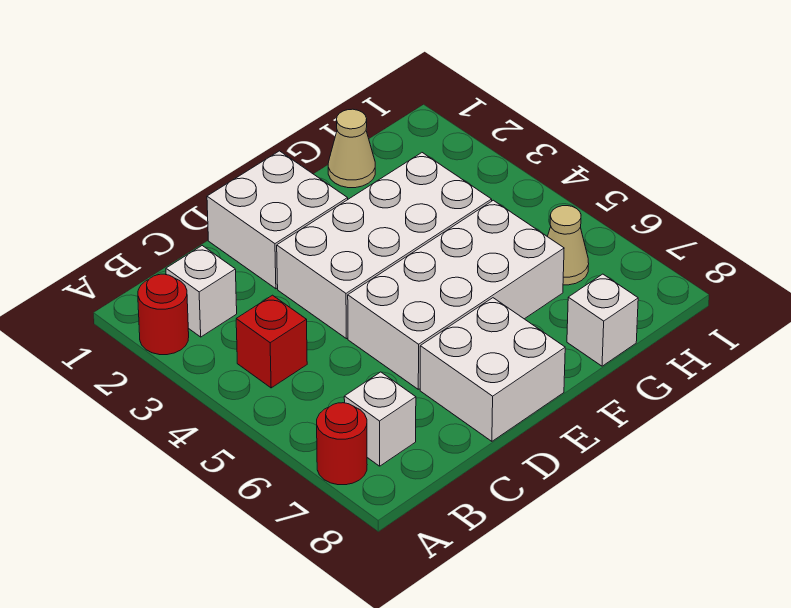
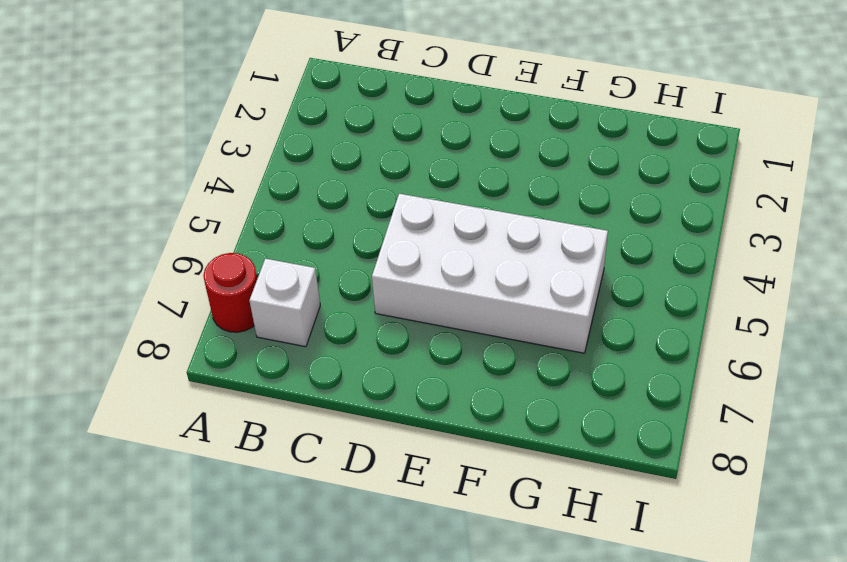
none -> red round brick A2 level 1
none -> white brick B2 level 1
none -> red brick B4 level 1

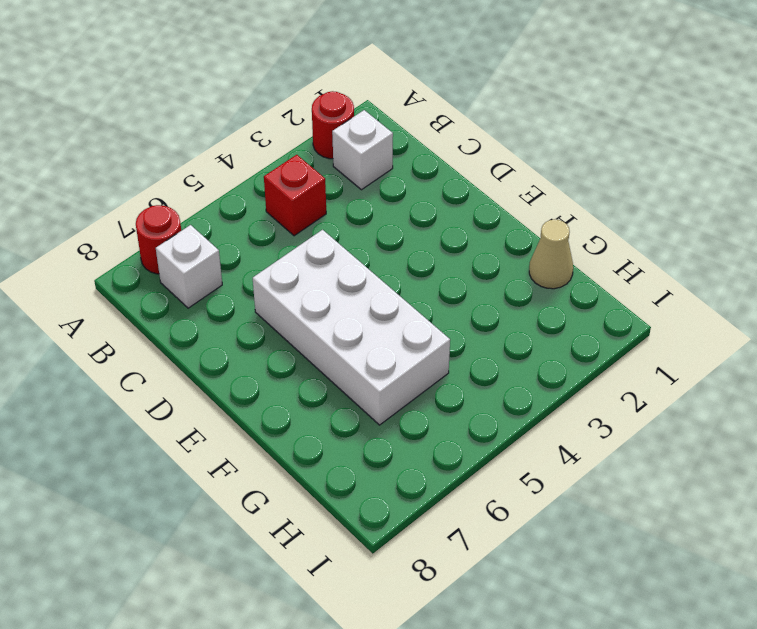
none -> white brick D1:E2 level 1
none -> white brick D3:G4 level 1
none -> white brick D7:E8 level 1

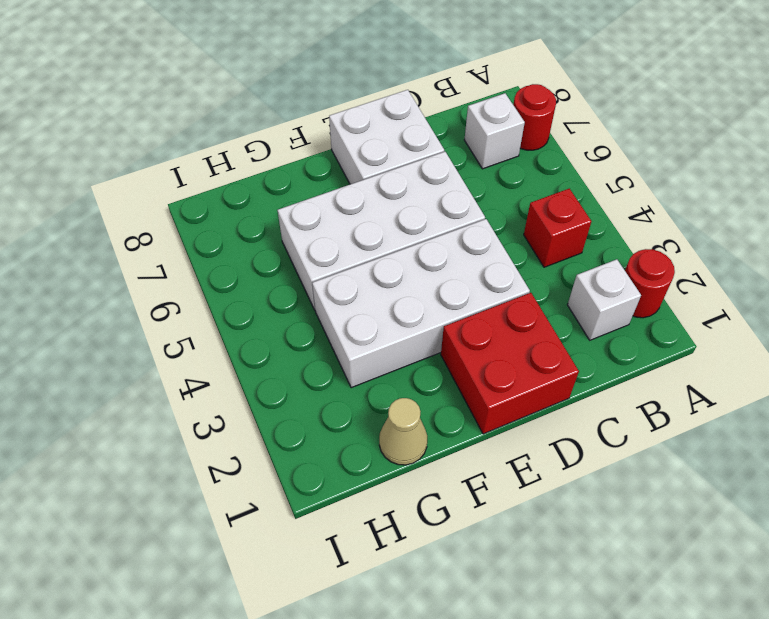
red brick D1:E2 level 1 -> white brick D1:E2 level 1
none -> white brick G8 level 1
none -> tan cone H6 level 1

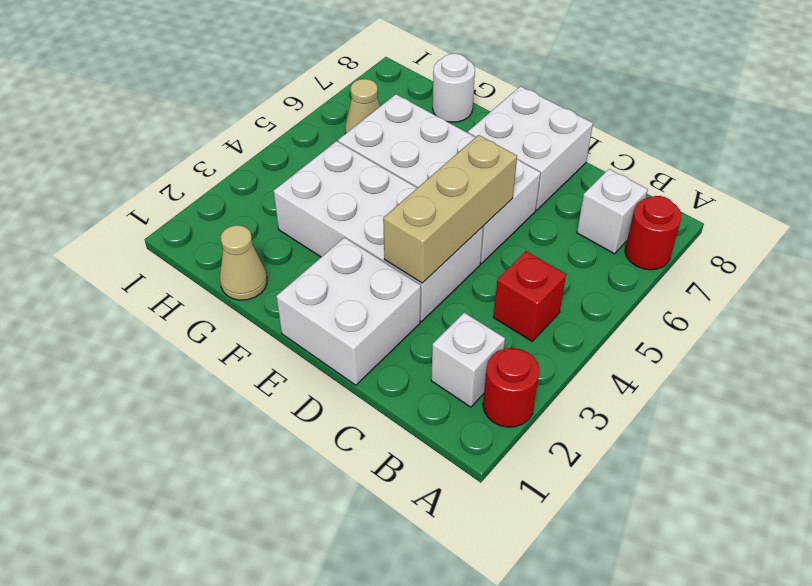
tan brick D3:D5 level 2 -> none
white round brick G8 level 1 -> white brick G8 level 1

